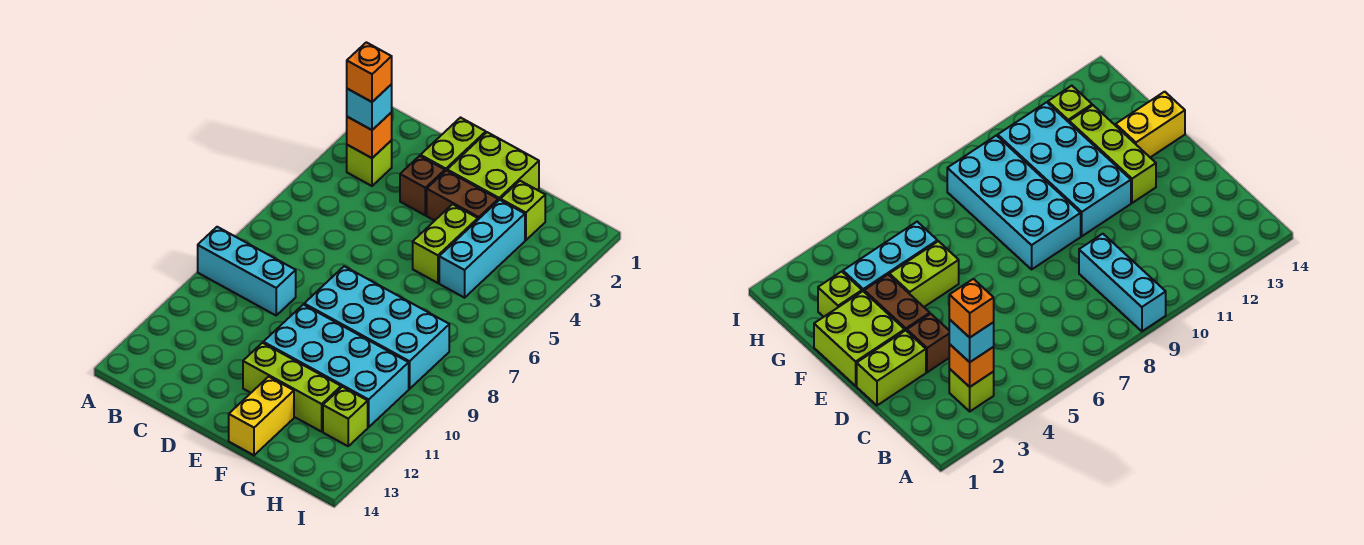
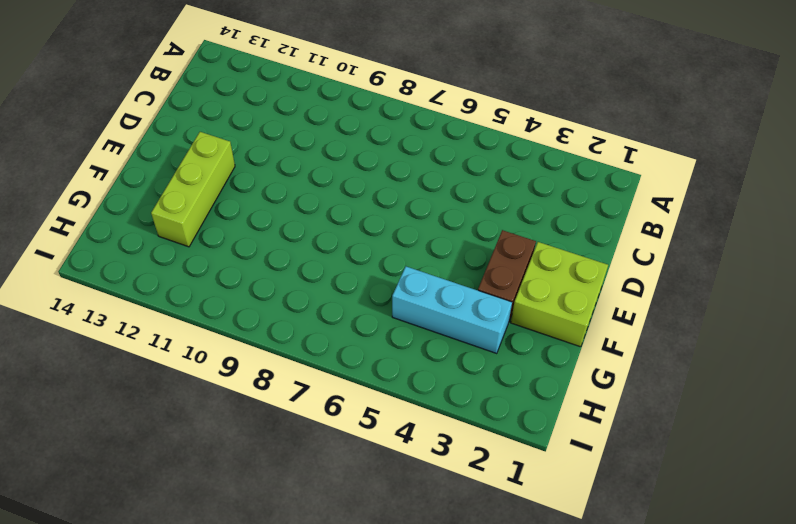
none -> cyan brick A9:C9 level 1
none -> lime brick B3 level 1
none -> lime brick D1:D2 level 1

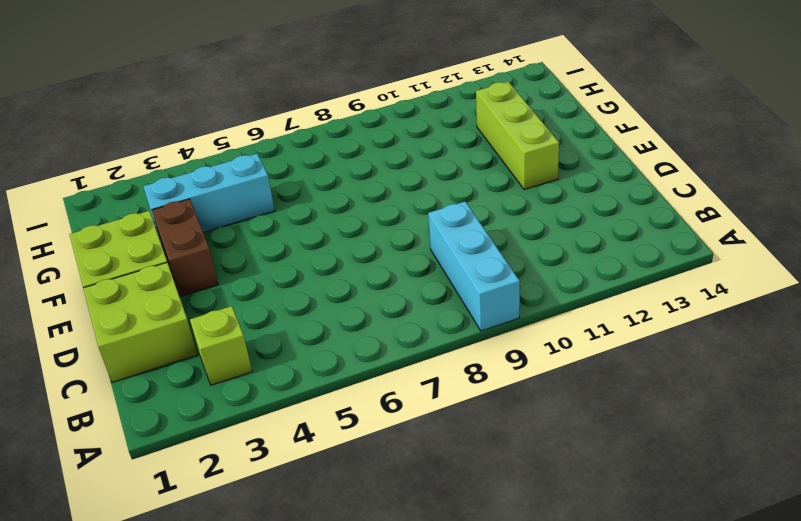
lime brick C1:D2 level 1 -> lime brick D1:D2 level 1
none -> brown brick D3 level 1
none -> cyan brick E8:H9 level 1
none -> cyan brick E10:H11 level 1

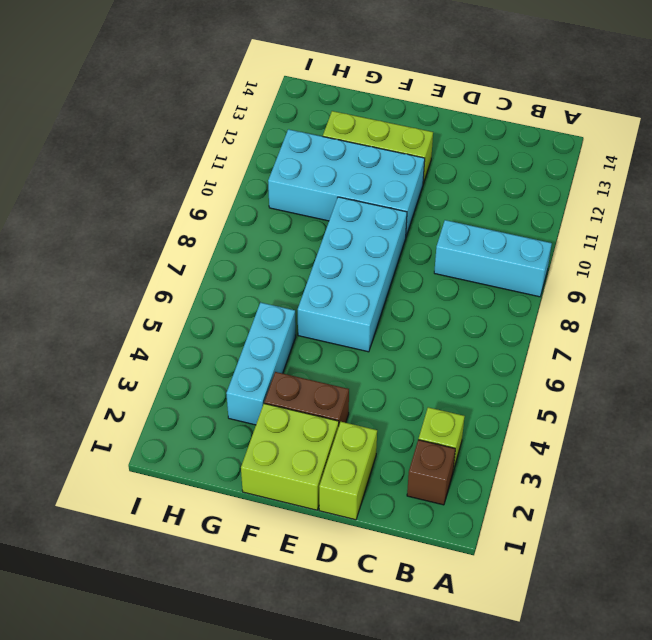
brown brick B2 level 1 -> brown brick D3 level 1
cyan brick E6:F9 level 1 -> cyan brick E8:H9 level 1
none -> lime brick F4:F5 level 1
none -> yellow brick F13:F14 level 1
none -> lime brick G2 level 1

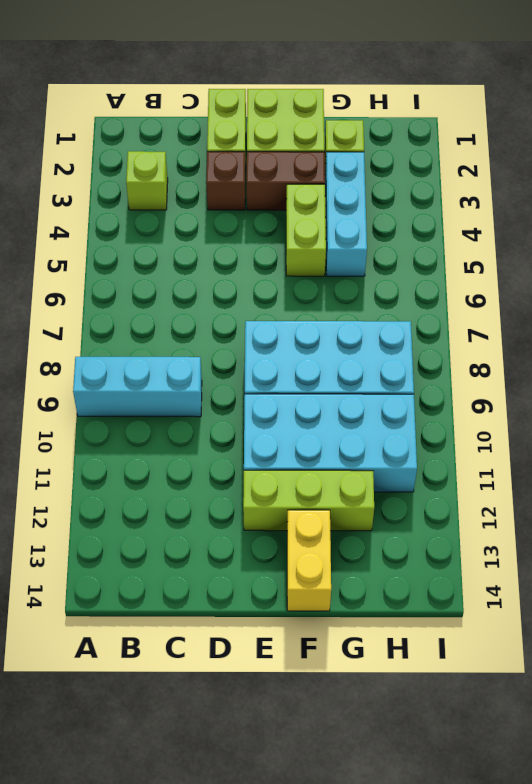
none -> lime brick H12 level 1
none -> orange brick B3 level 2
none -> cyan brick B3 level 3

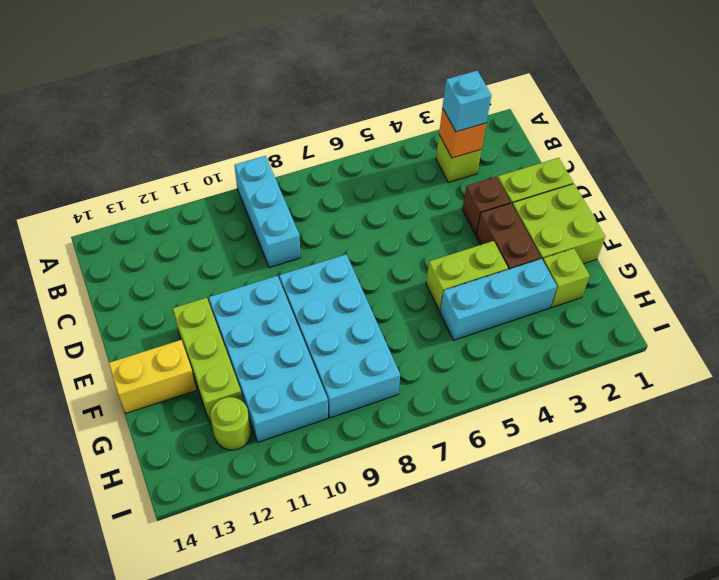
lime round brick H12 level 1 -> lime brick H12 level 1
none -> orange brick B3 level 4

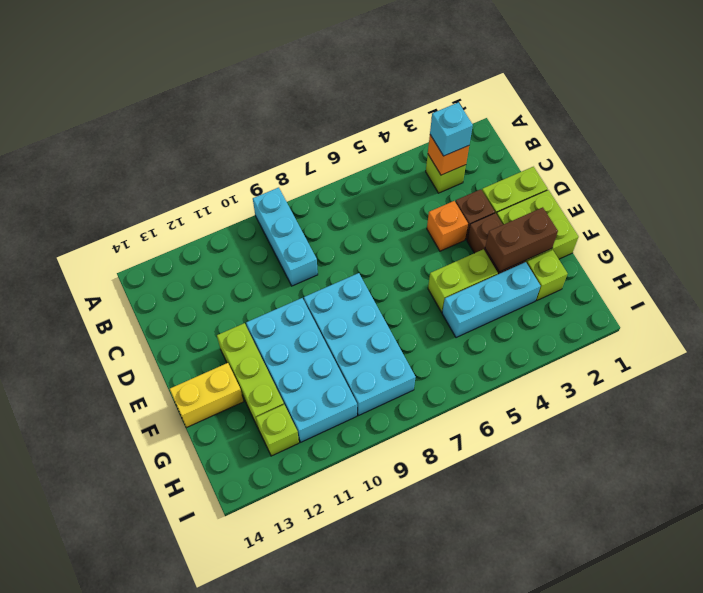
orange brick D4 level 1 -> orange brick B3 level 4
brown brick F2:F3 level 2 -> none

